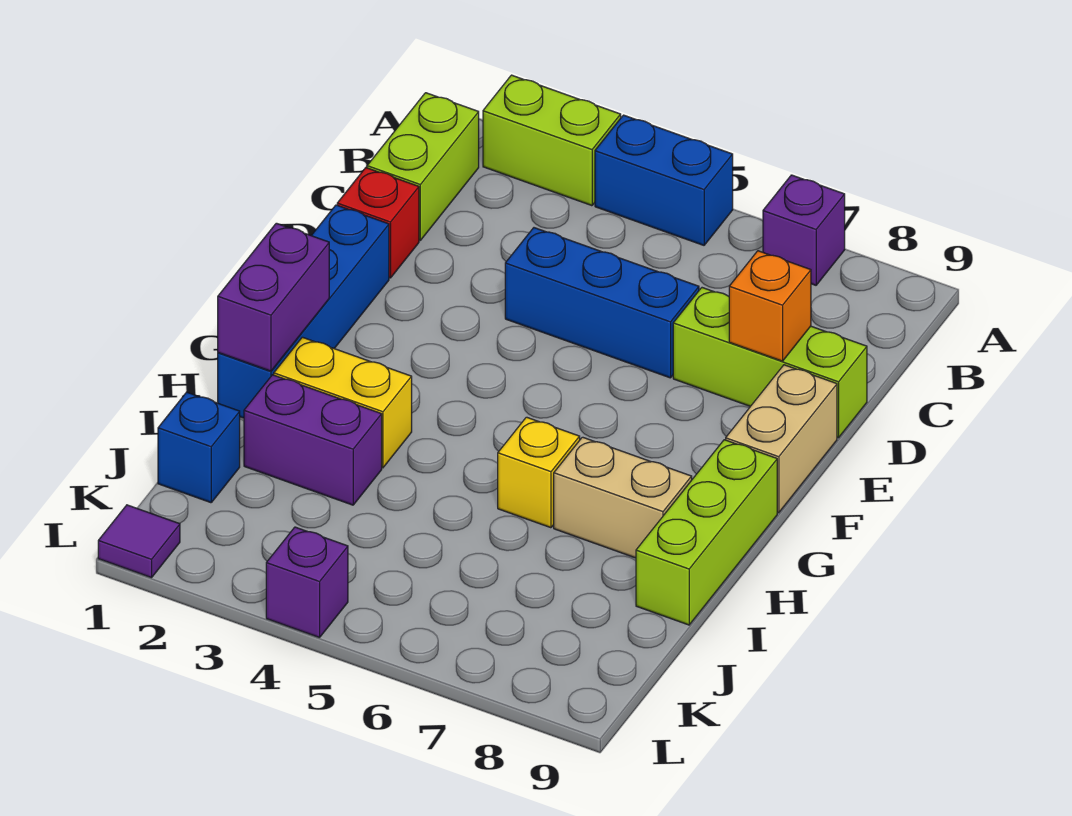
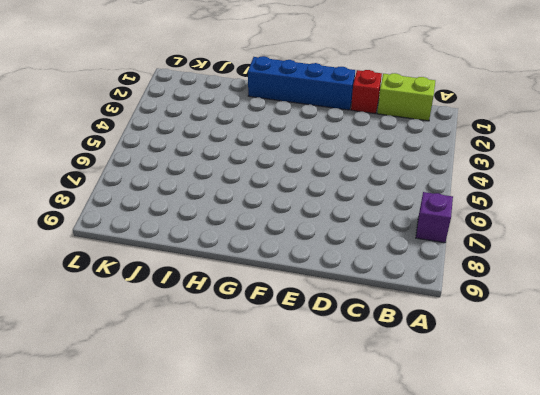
none -> lime brick A2:A3 level 1
none -> blue brick A4:A5 level 1
none -> blue brick D4:D6 level 1

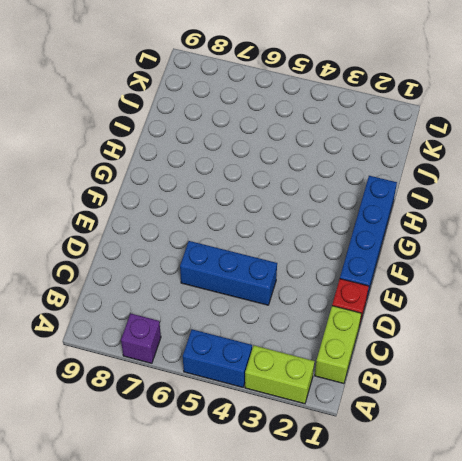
none -> lime brick D7:D9 level 1
none -> tan brick E9:F9 level 1
none -> lime brick G9:I9 level 1

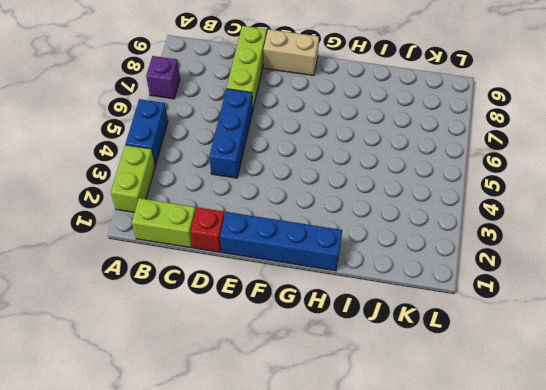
none -> lime brick G9:I9 level 1
none -> yellow brick H2:H3 level 1
none -> yellow brick H6 level 1

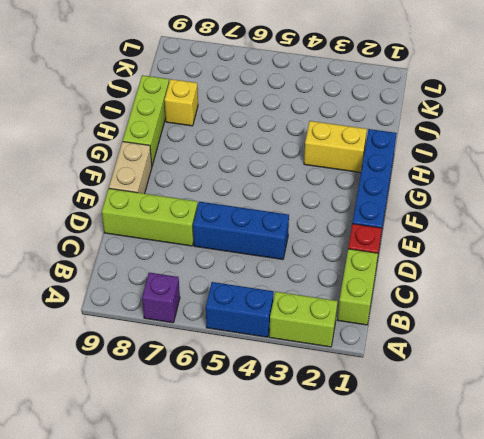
yellow brick I8 level 1 -> yellow brick H6 level 1
none -> tan brick H7:H8 level 1
none -> purple brick I2:I3 level 1
none -> blue brick J1 level 1

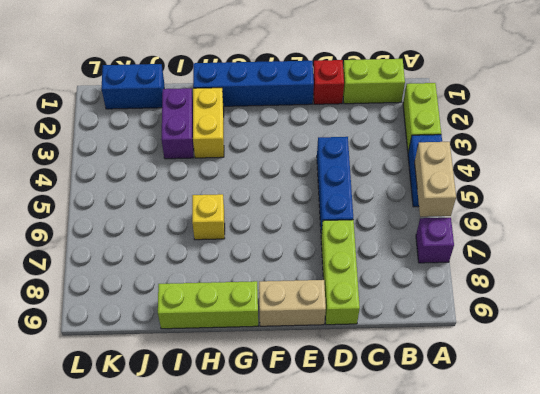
tan brick A5:A6 level 2 -> tan brick H7:H8 level 1
blue brick J1:K1 level 1 -> blue brick J1 level 1
none -> purple tile L1 level 1
none -> purple brick L4 level 1
none -> orange brick D8 level 2

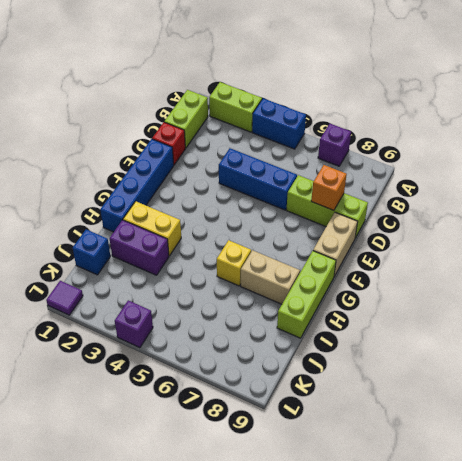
none -> purple brick G1:H1 level 2

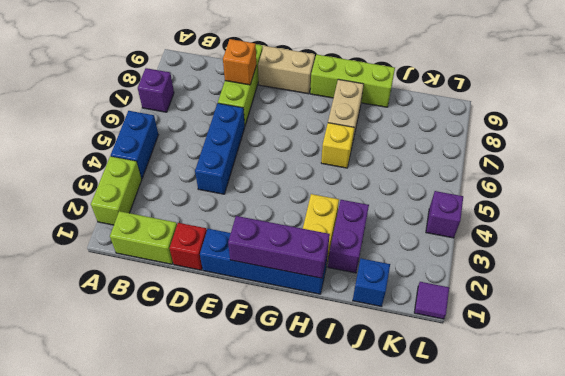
purple brick F1:H1 level 2 -> purple brick G1:H1 level 2

